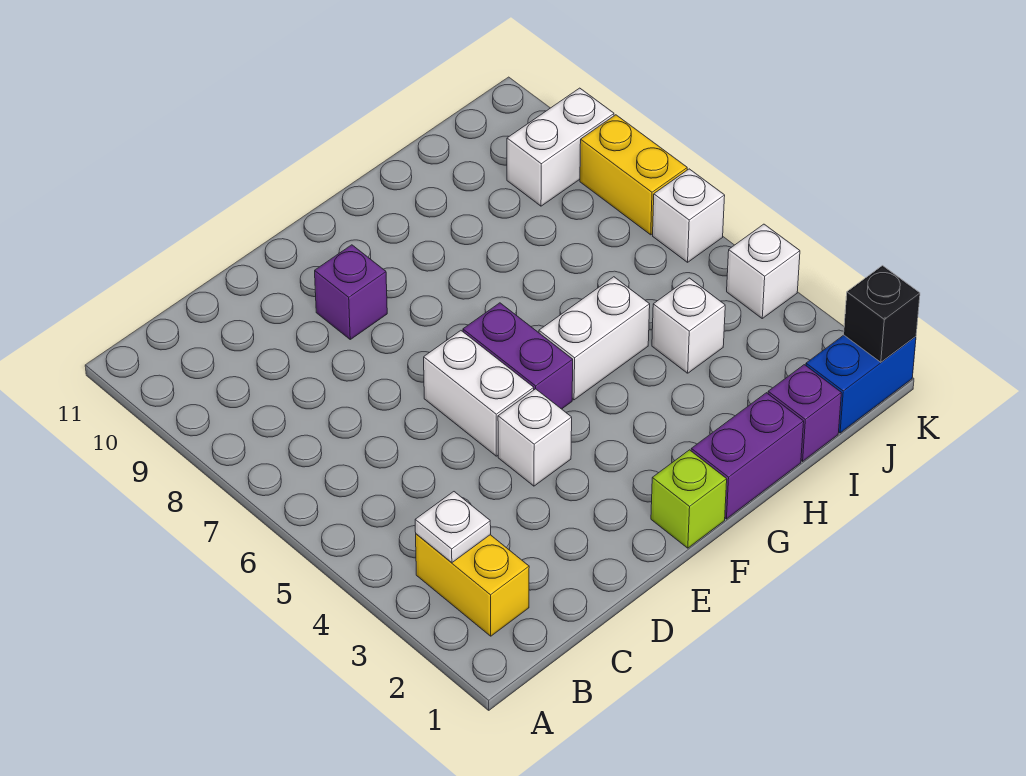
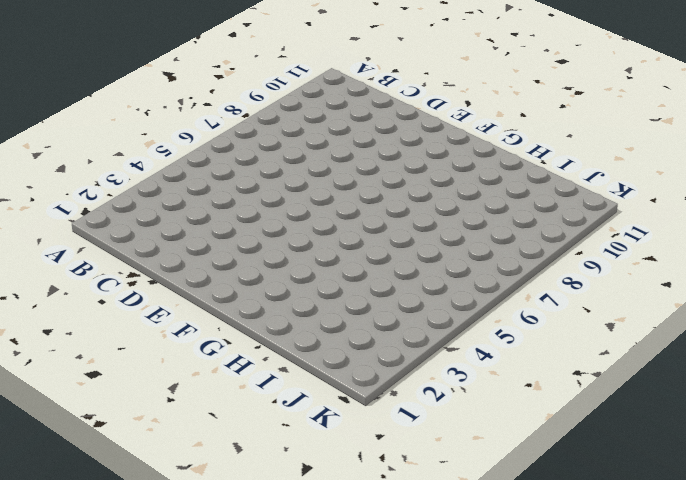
none -> yellow brick B2:B3 level 1
none -> white brick E4 level 1
none -> white brick E5:E6 level 1

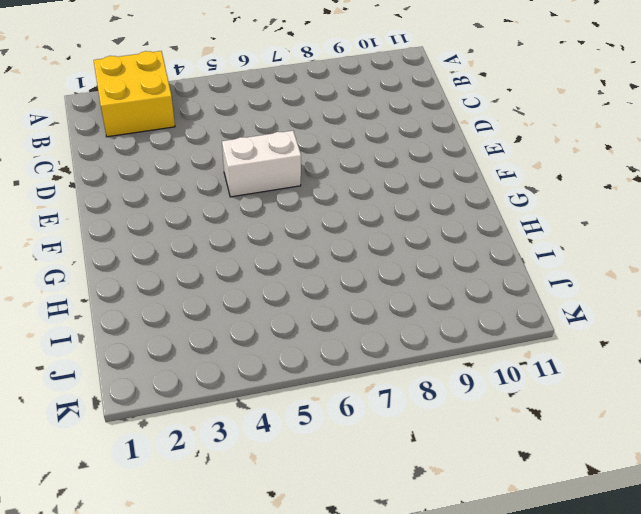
yellow brick A2:B3 level 1 -> yellow brick B2:B3 level 1
none -> white brick E4 level 1
none -> purple brick E9 level 1
none -> lime brick F1 level 1

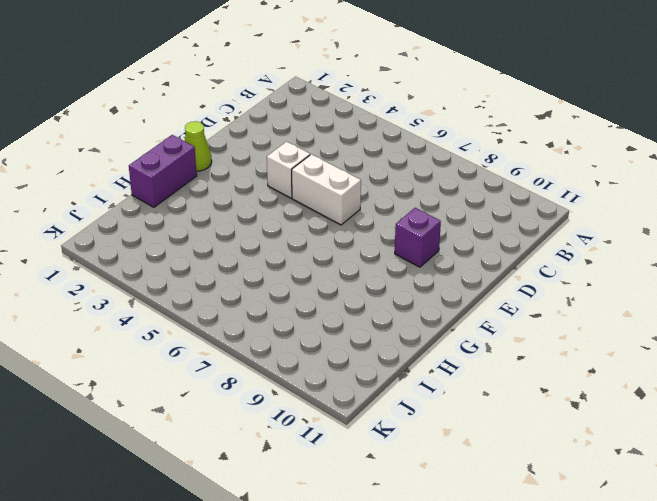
lime cone F1 level 1 -> lime brick F1 level 1
none -> yellow brick B2:B3 level 1
none -> purple brick F5:F6 level 1
none -> white brick G5:H5 level 1

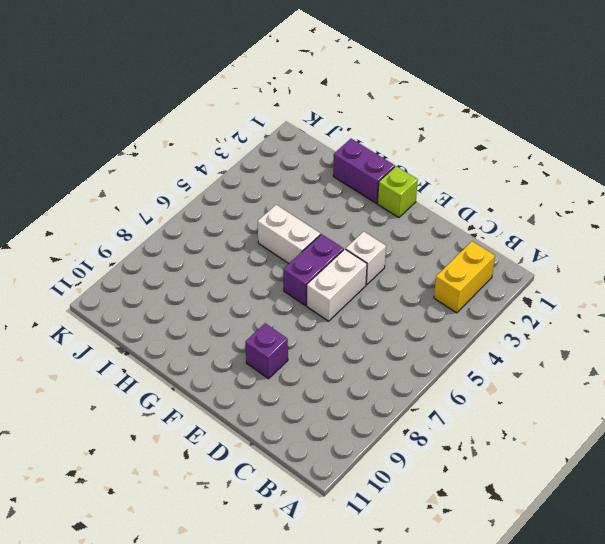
none -> purple brick I1 level 1
none -> white brick I4 level 1
none -> blue brick J1:K1 level 1

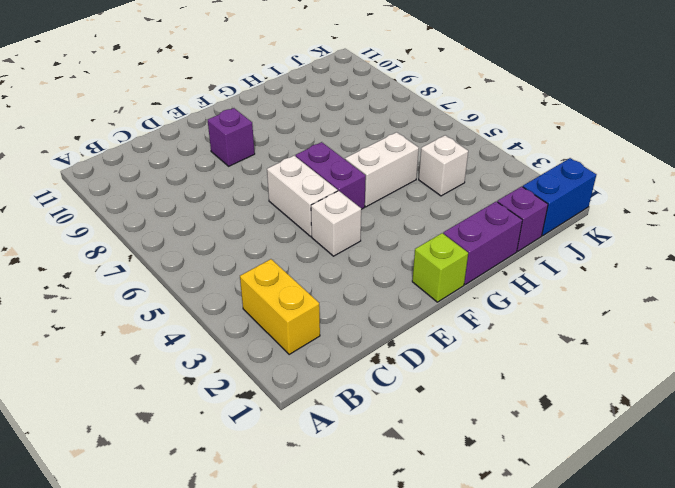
none -> white brick J9:K9 level 1
none -> white brick K4 level 1
none -> white brick K6 level 1

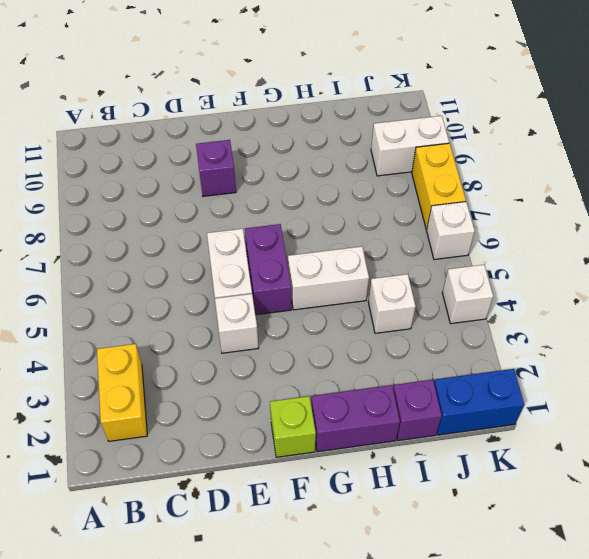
none -> white plate B3 level 2
none -> black brick K1 level 2

